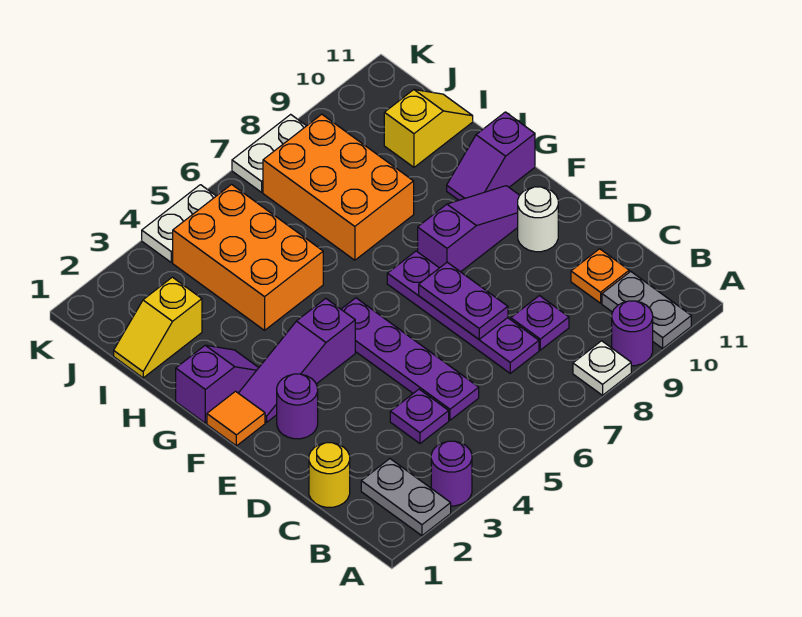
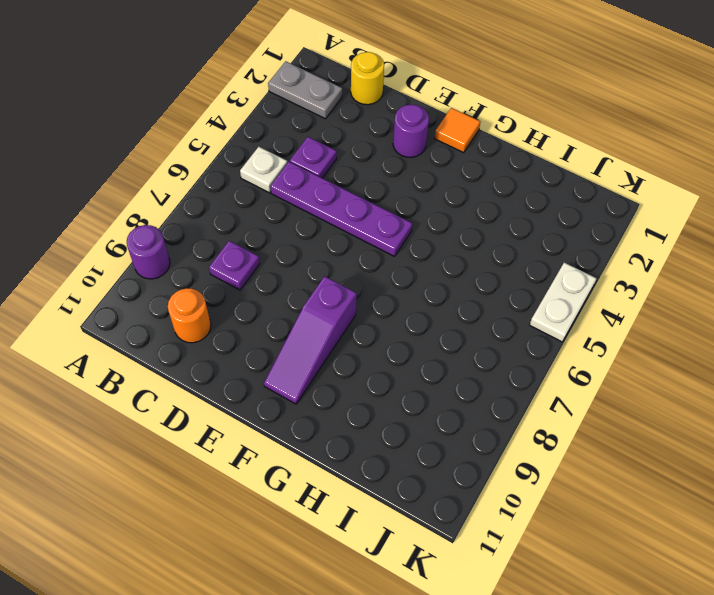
white plate B5 level 1 -> white plate A8 level 1
orange round brick C10 level 1 -> orange plate C10 level 1
none -> purple round brick A3 level 1
none -> grey plate A10:B10 level 1
none -> purple plate C7:F7 level 1

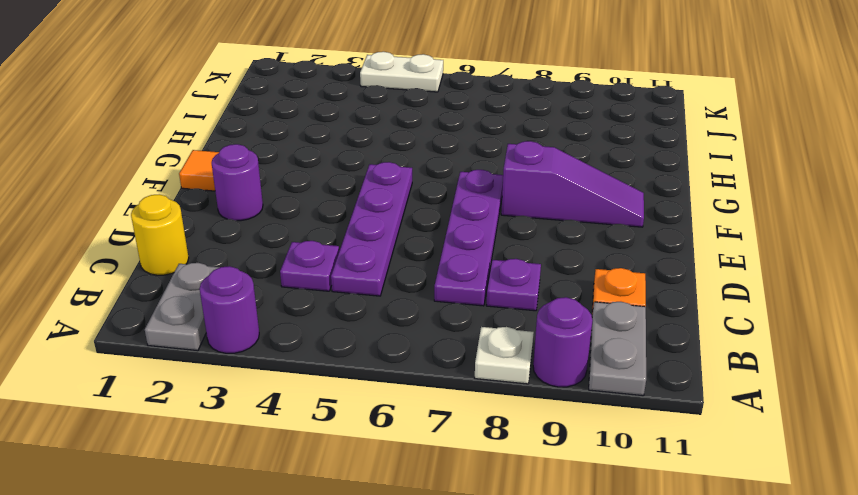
none -> white round brick E10 level 1
none -> purple slope F2:F4 level 1 top 4
none -> purple slope G1:G2 level 1 top 1

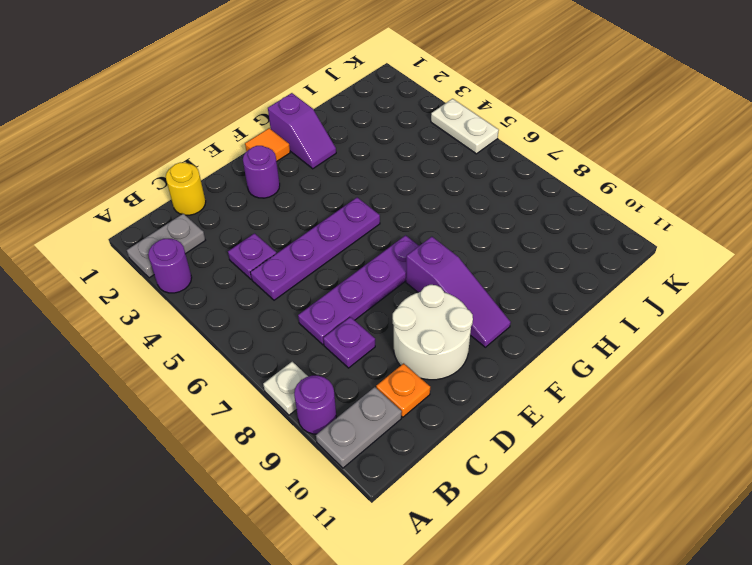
white round brick D9:E10 level 1 -> white round brick E10 level 1
none -> purple slope F2:F4 level 1 top 4
none -> purple slope G10:G11 level 1 top 11
none -> orange brick H4:J5 level 1

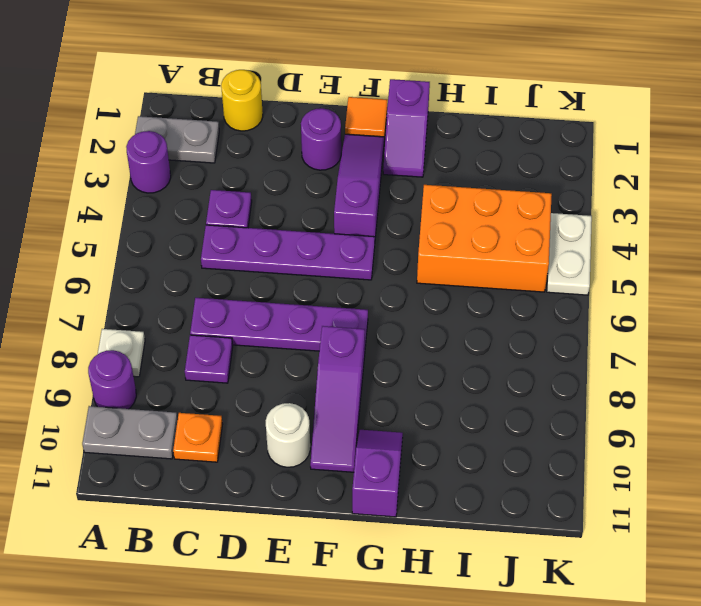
none -> orange brick H7:J8 level 1
none -> yellow slope I1:I2 level 1 top 2
none -> yellow slope I10:I11 level 1 top 10

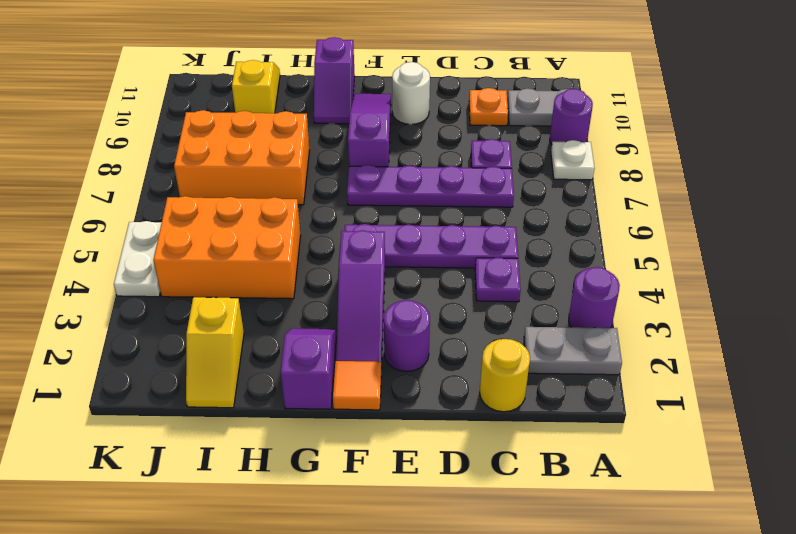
none -> white plate K7:K8 level 1
none -> purple plate D7:E7 level 2

